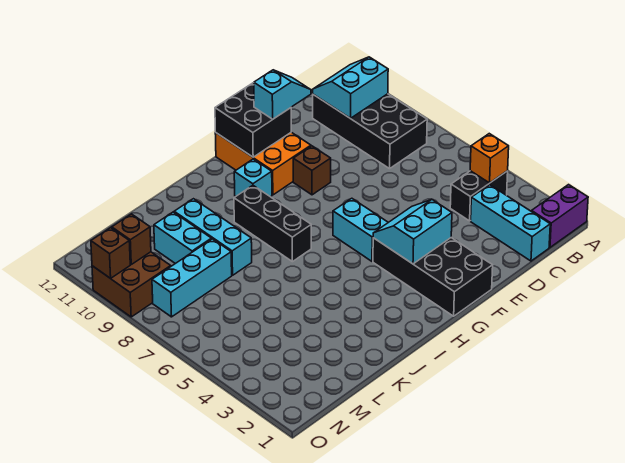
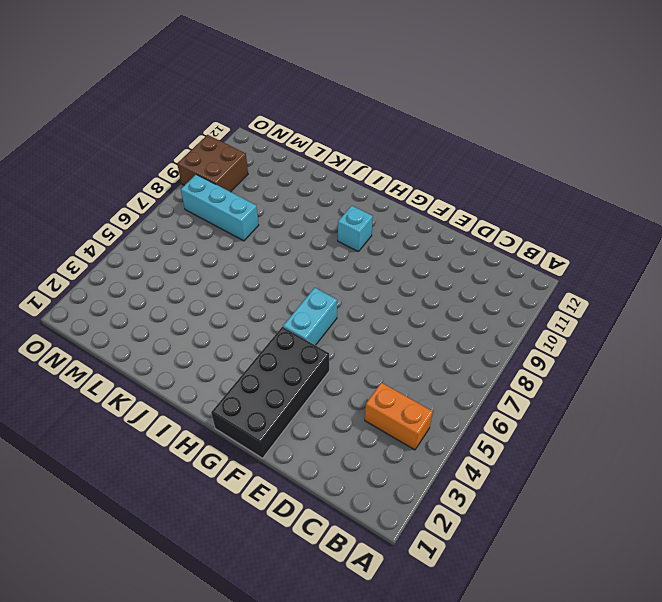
orange brick B4:C4 level 1 -> black brick B4:C4 level 1
none -> purple brick A1:B1 level 1
none -> black brick B8:C11 level 1
none -> cyan brick C1:C3 level 1

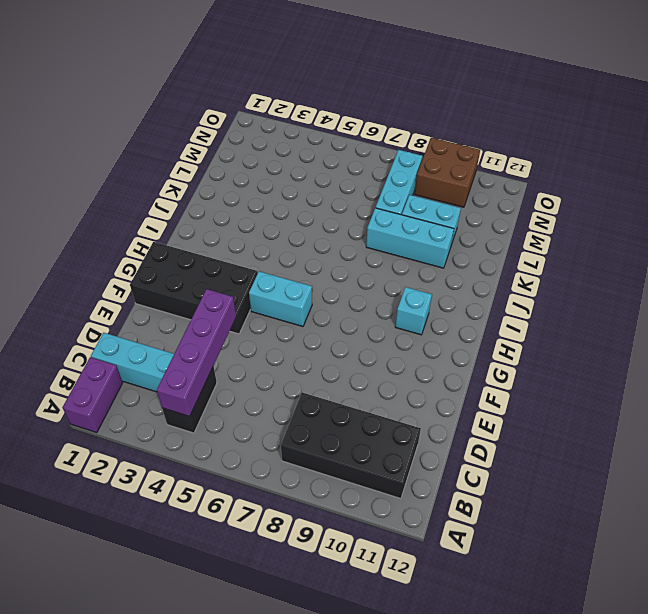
purple brick B4:E4 level 2 -> orange brick B4 level 2
none -> brown brick F9 level 1
none -> orange brick F10:G12 level 1
none -> black brick I7:I9 level 1

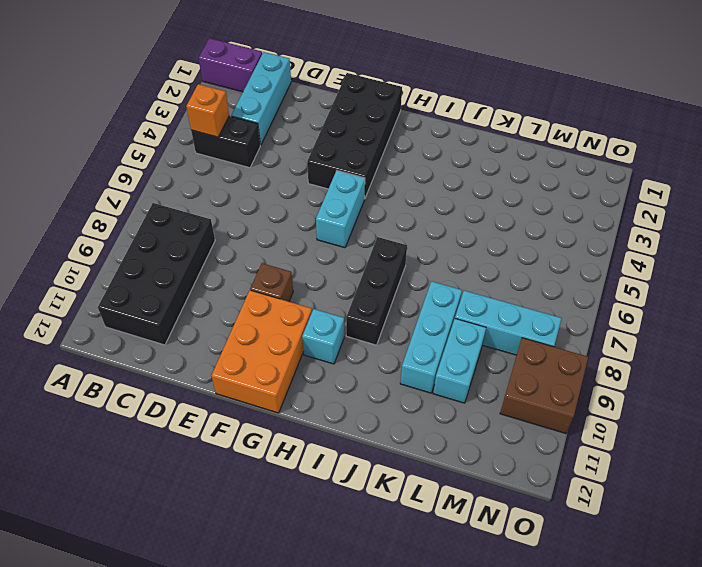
none -> cyan slope B10:C11 level 2 top 10
none -> cyan slope F3:G4 level 2 top 3
none -> black brick F11:G12 level 2

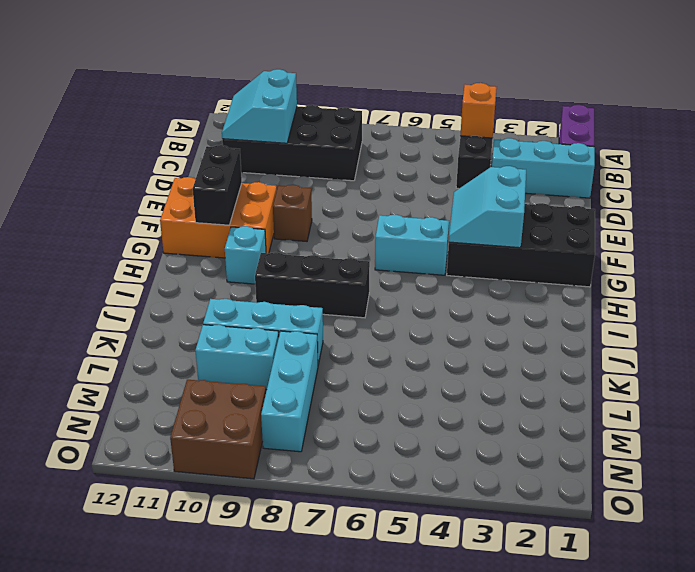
black brick F11:G11 level 2 -> black brick F11:G12 level 2
none -> brown brick N10 level 2
none -> brown brick O10 level 2
none -> cyan slope E11:F11 level 3 top F

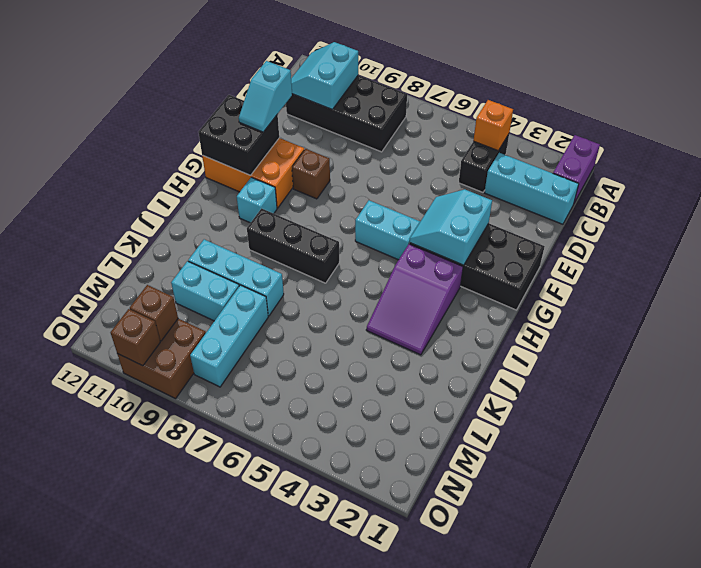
cyan slope E11:F11 level 3 top E -> cyan slope E11:F11 level 3 top F
purple slope H3:J4 level 1 top H -> none

